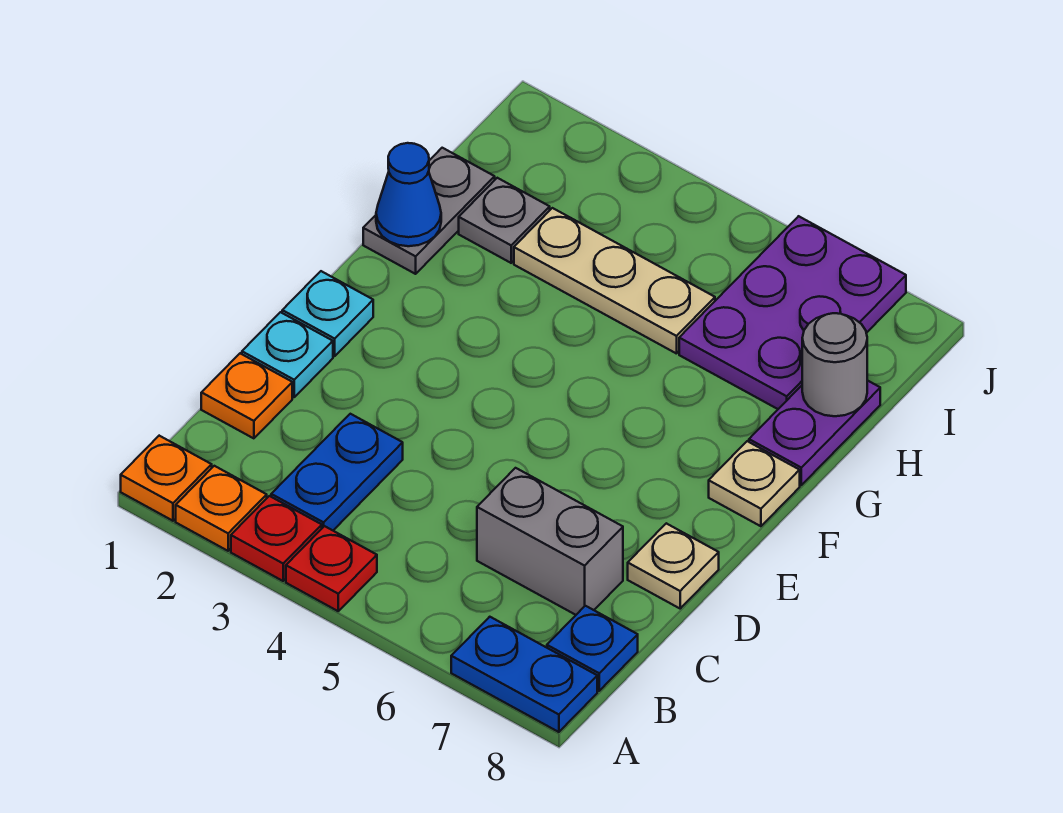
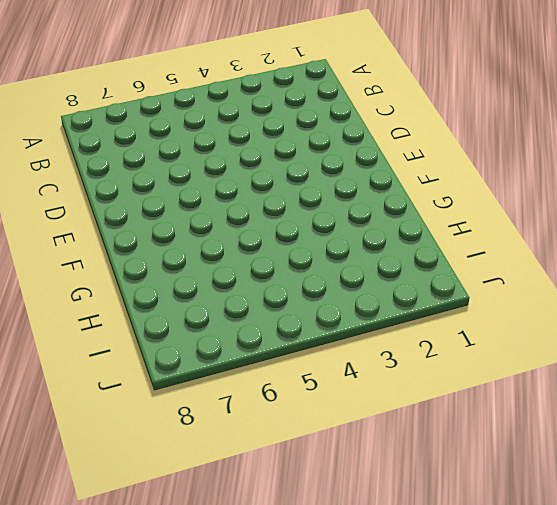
none -> orange plate A1 level 1
none -> orange plate A2 level 1
none -> red plate A3 level 1

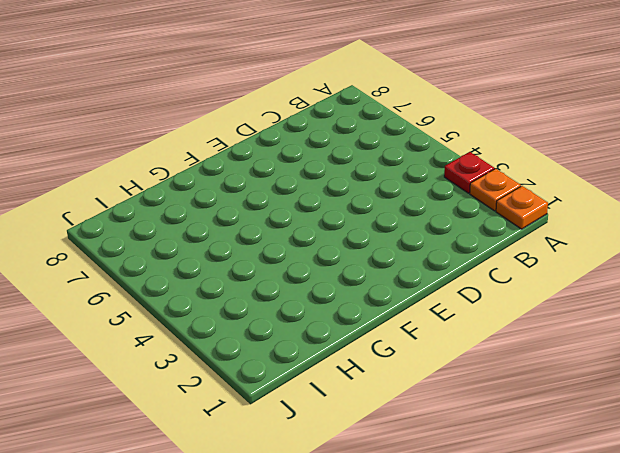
none -> red plate A4 level 1
none -> blue plate A7:A8 level 1
none -> blue plate B3:C3 level 1

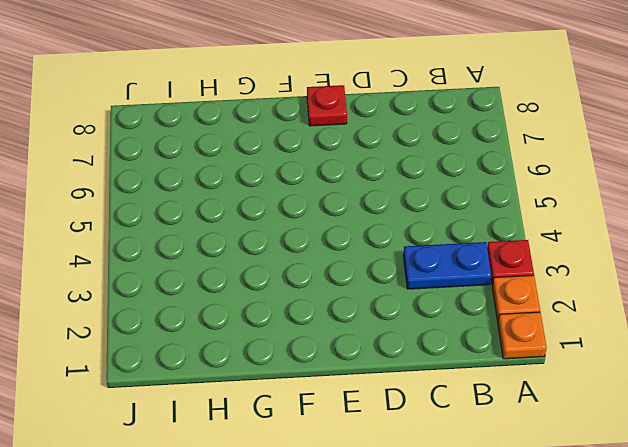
red plate E8 level 1 -> red plate A4 level 1
none -> blue plate A7:A8 level 1
none -> blue plate B8 level 1
none -> orange plate C1 level 1

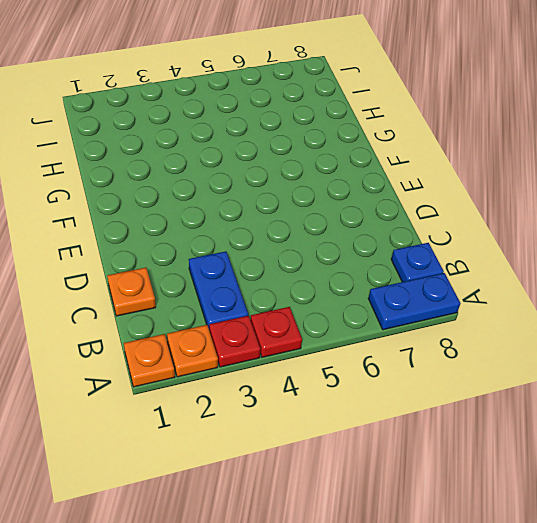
none -> grey brick C6:C7 level 1
none -> cyan plate D1 level 1
none -> tan plate D8 level 1

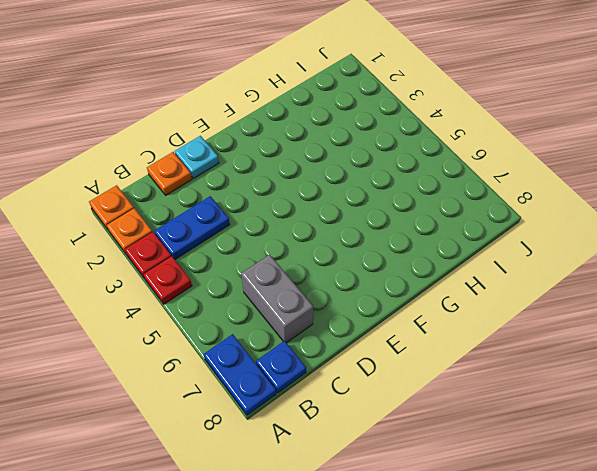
none -> tan plate D8 level 1
none -> cyan plate E1 level 1
none -> tan plate F8 level 1

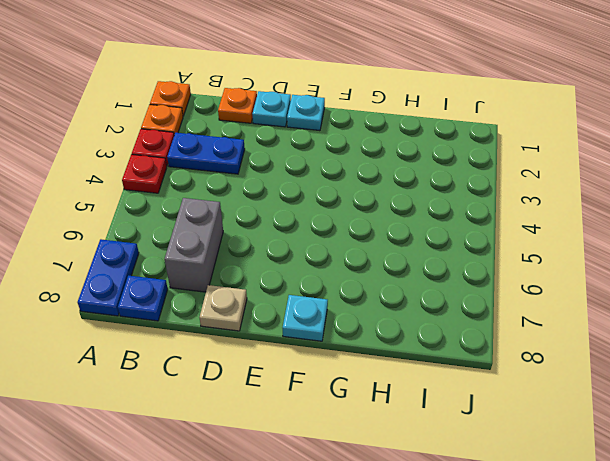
cyan plate F8 level 1 -> tan plate F8 level 1
none -> grey plate G1:H1 level 1
none -> purple plate G8:H8 level 1
none -> grey plate H2 level 1

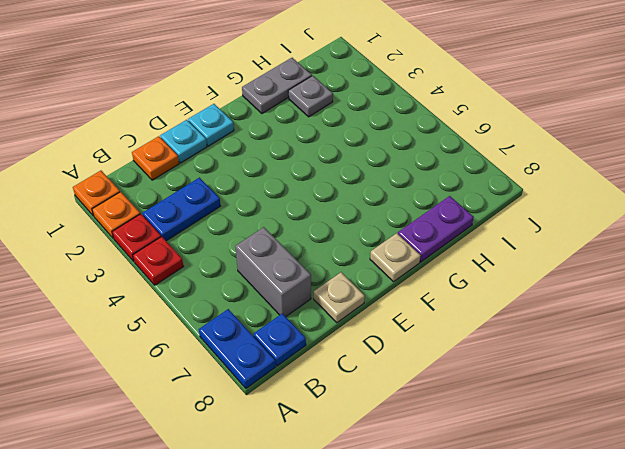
none -> tan plate H3:H5 level 1
none -> purple plate H6:J7 level 1
none -> blue cone G1 level 2

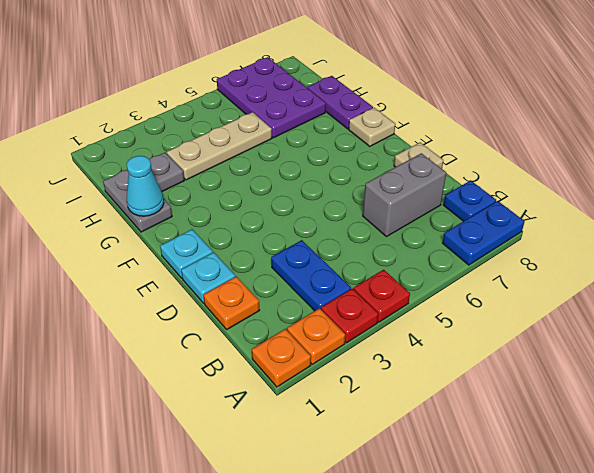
cyan cone G1 level 2 -> blue cone G1 level 2
none -> grey round brick H8 level 2

